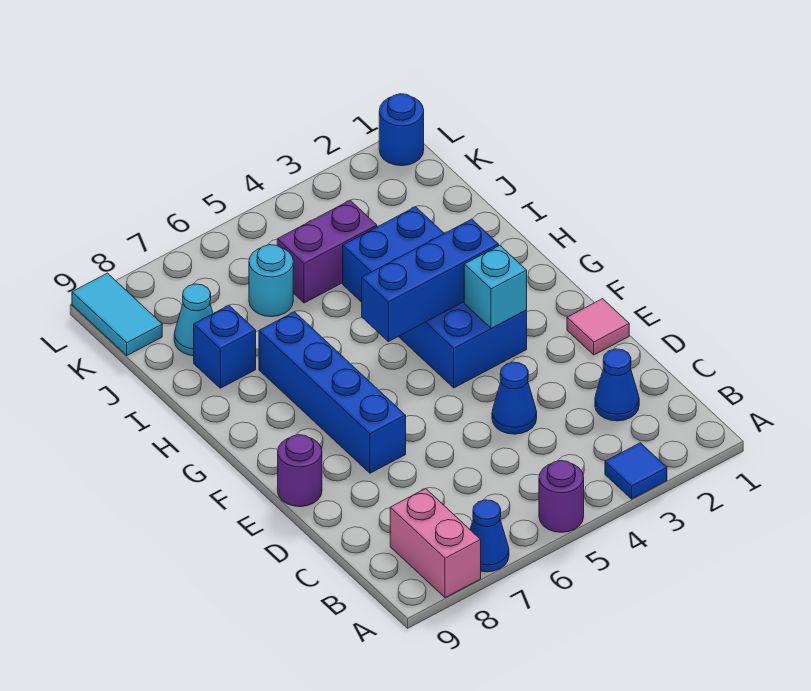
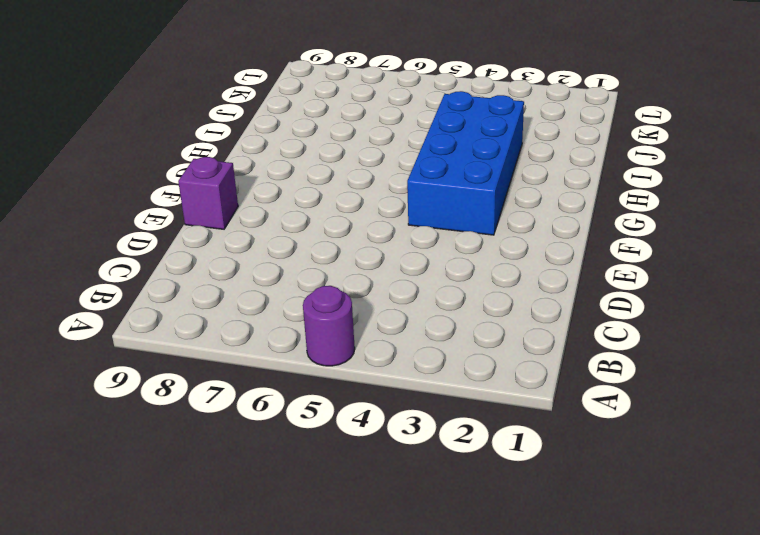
purple brick E9 level 1 -> purple round brick E9 level 1
none -> blue tile A3 level 1
none -> blue cone A7 level 1
none -> pink brick A8:B8 level 1

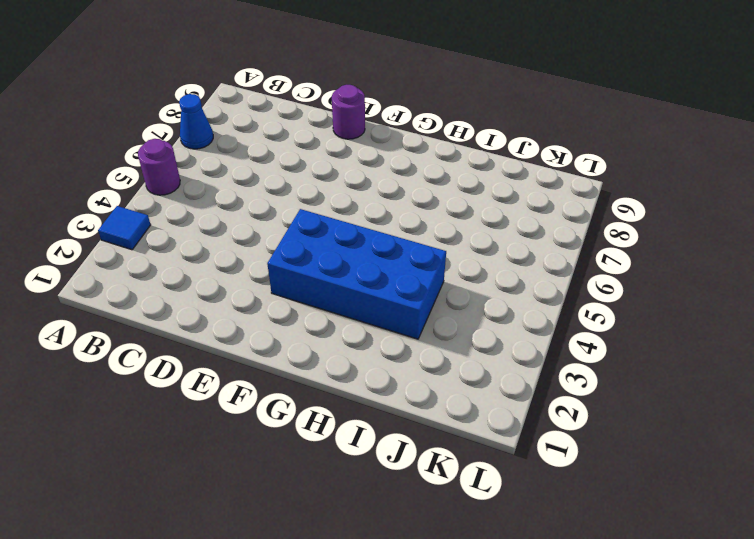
none -> pink brick A8:B8 level 1
none -> blue cone C2 level 1
none -> blue cone D4 level 1

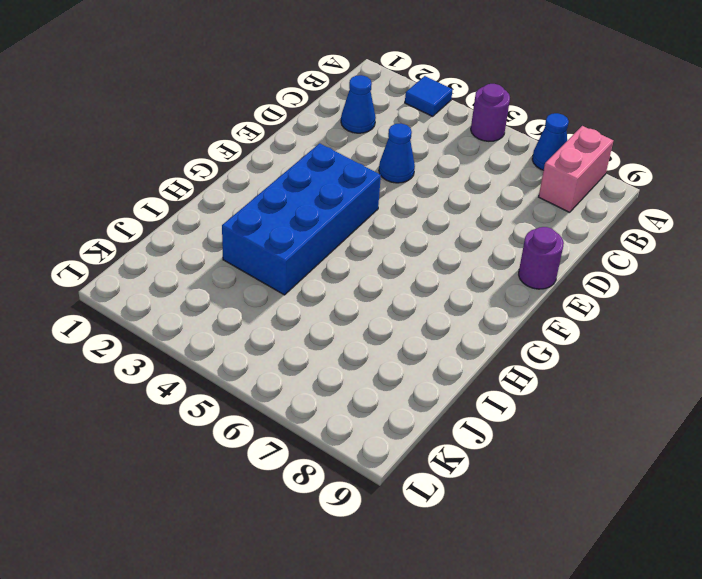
none -> pink tile E1 level 1
none -> blue brick E7:H7 level 1
none -> blue brick I8 level 1

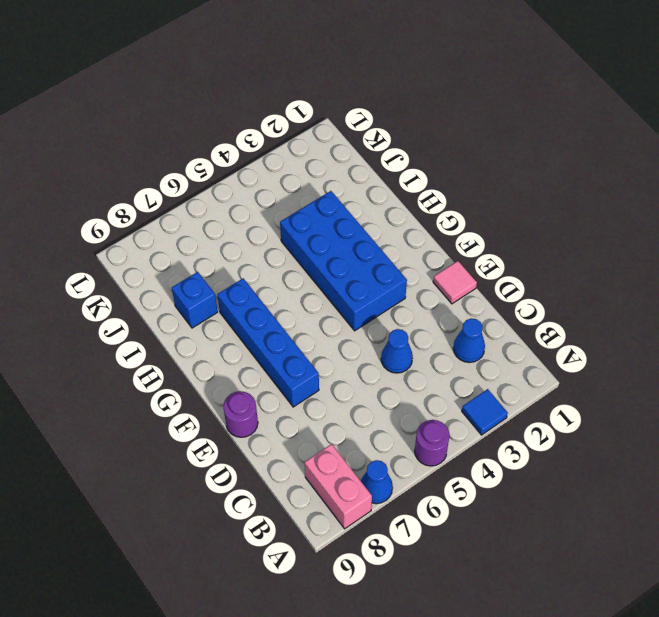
none -> purple brick J4:J5 level 1
none -> cyan round brick J6 level 1
none -> cyan cone J8 level 1

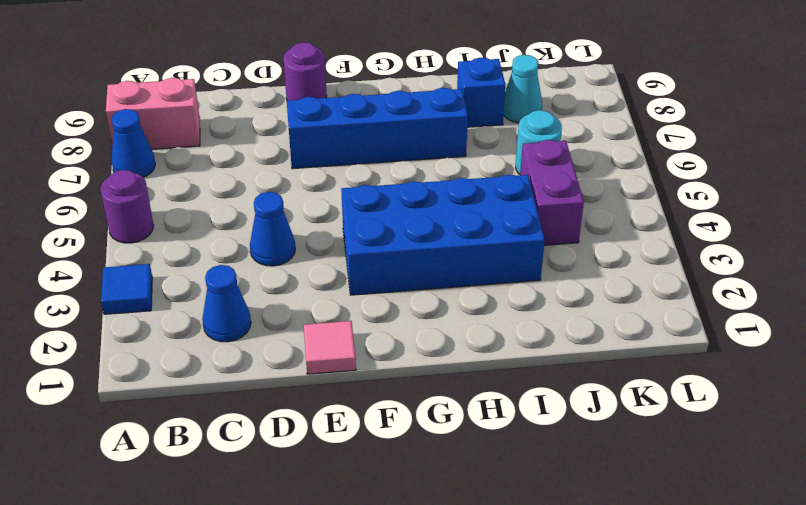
none -> cyan tile K9:L9 level 1
none -> blue round brick L1 level 1
none -> cyan brick F3 level 2

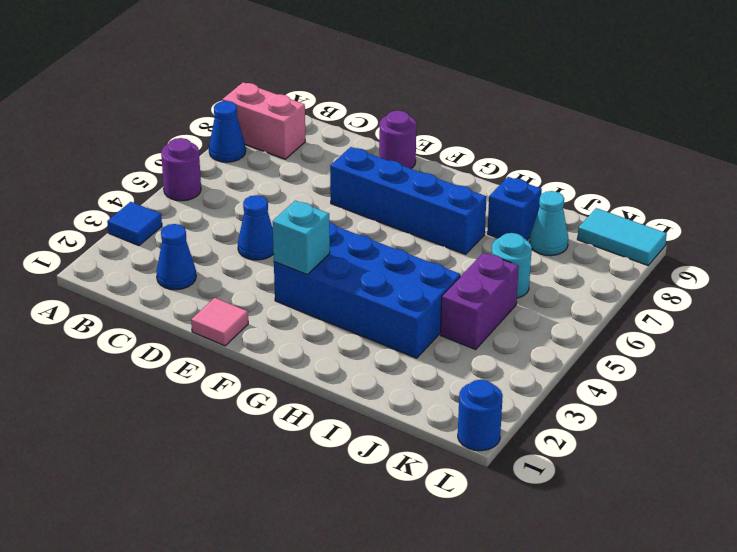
none -> blue brick G3:G5 level 2

